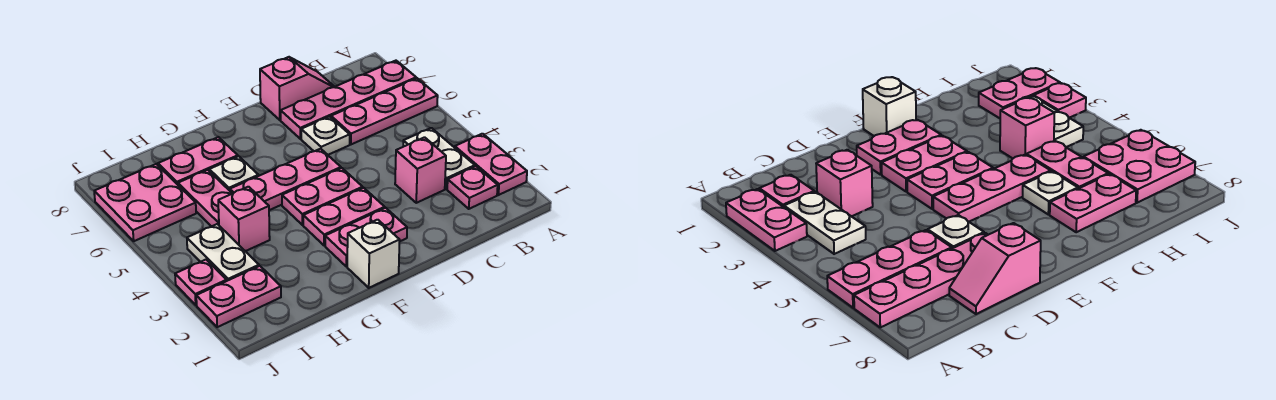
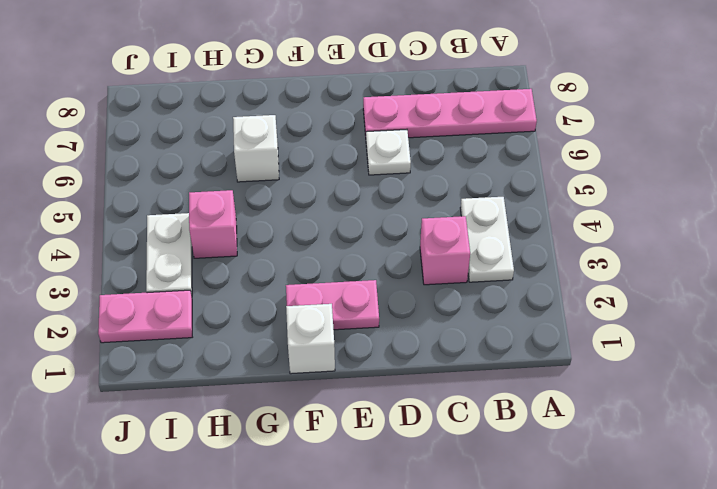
white brick G6 level 1 -> white plate G6 level 1
none -> pink plate A2:A3 level 1
none -> pink plate A6:C6 level 1
none -> pink plate B2 level 1

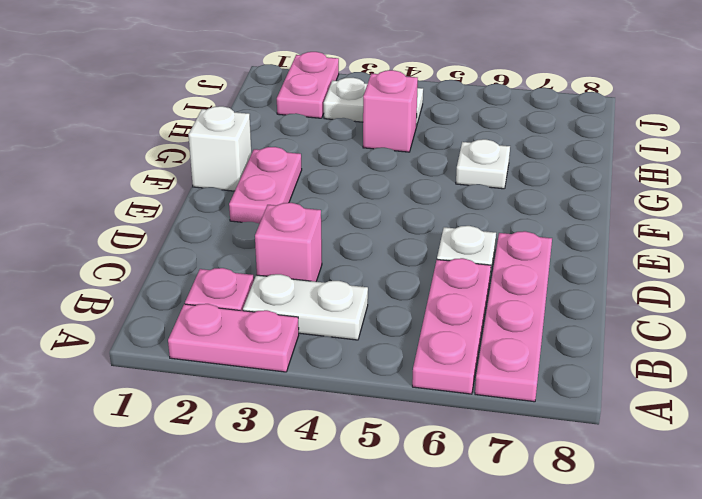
none -> pink slope C8:D8 level 1 top D
none -> pink plate E3:F3 level 1
none -> pink plate E4:F4 level 1

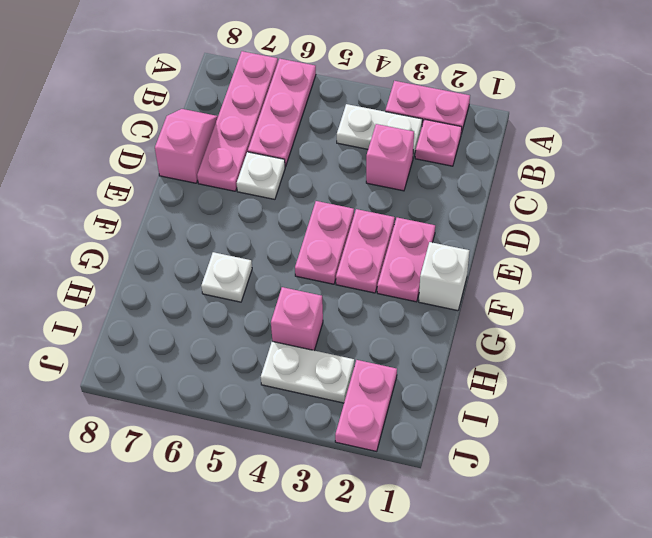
none -> pink plate E5:G5 level 1
none -> pink plate G7:H7 level 1
none -> pink plate H5:H6 level 1

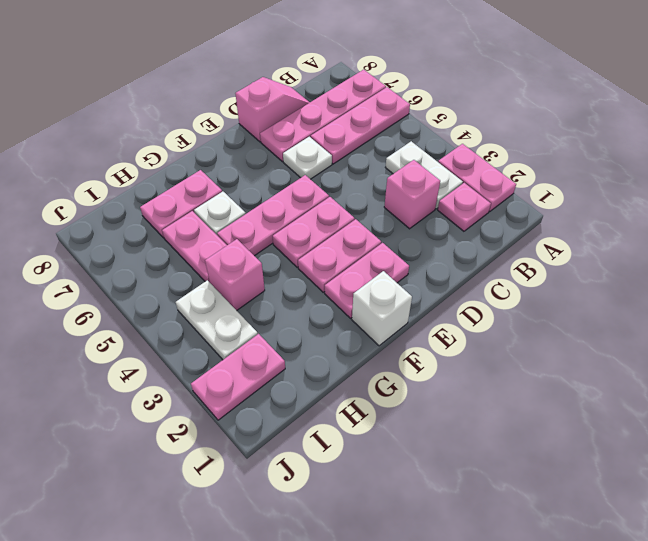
none -> pink plate I6:J7 level 1
none -> pink plate J3 level 1

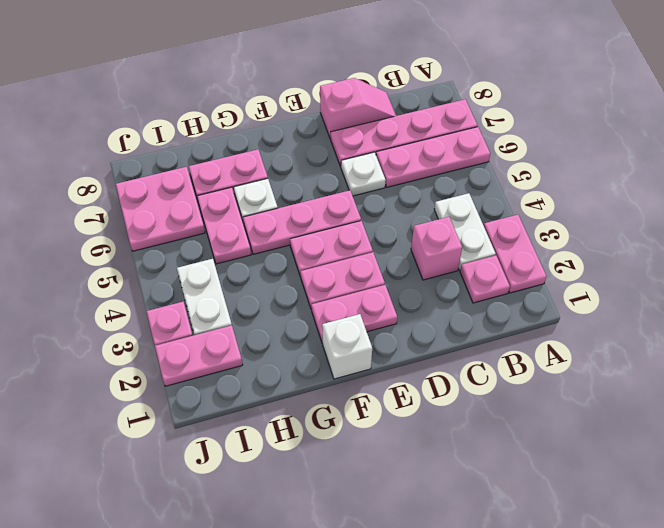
none -> pink brick H4 level 1

